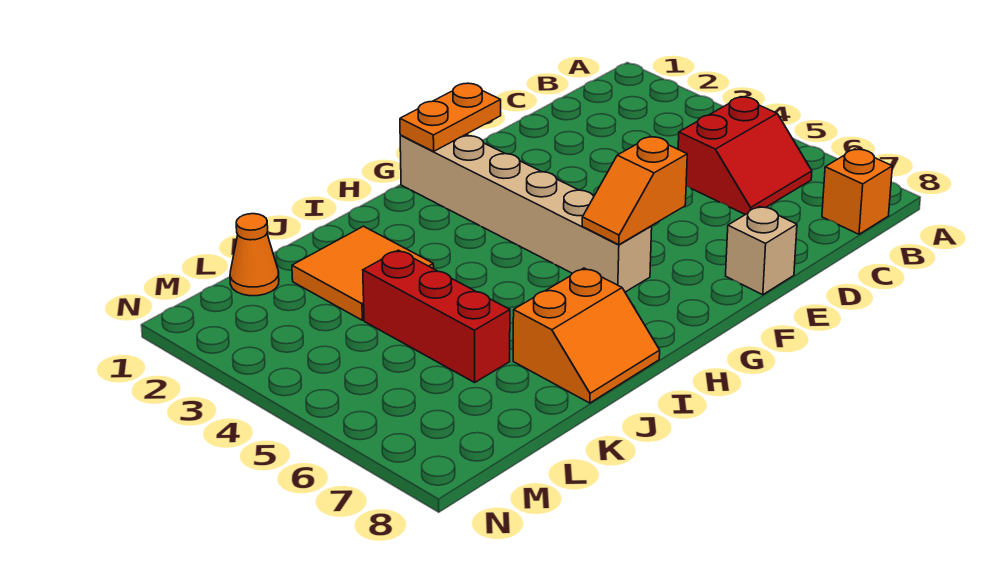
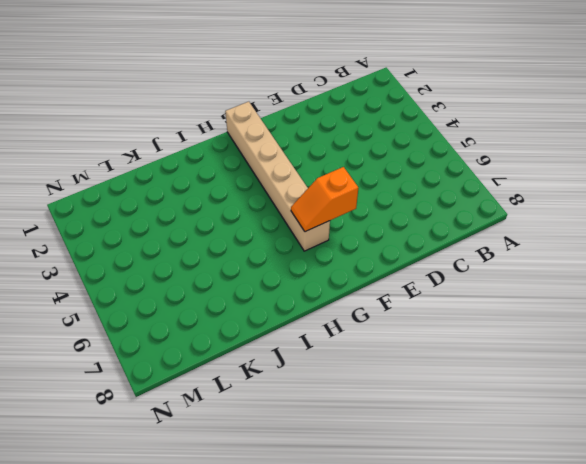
none -> red slope B5:C6 level 1 top 5
none -> orange brick B8 level 1

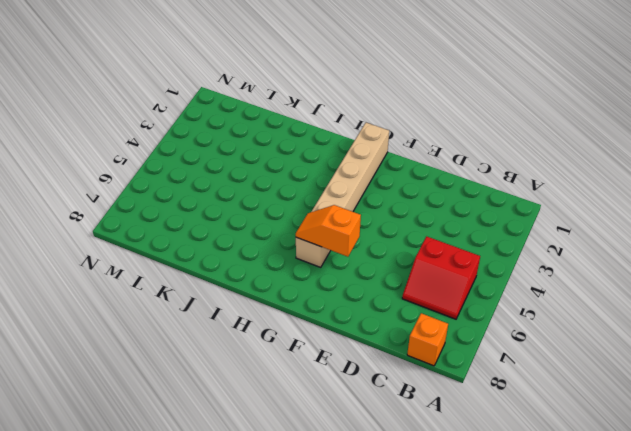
none -> tan brick E8 level 1
none -> orange slope I7:J8 level 1 top 7

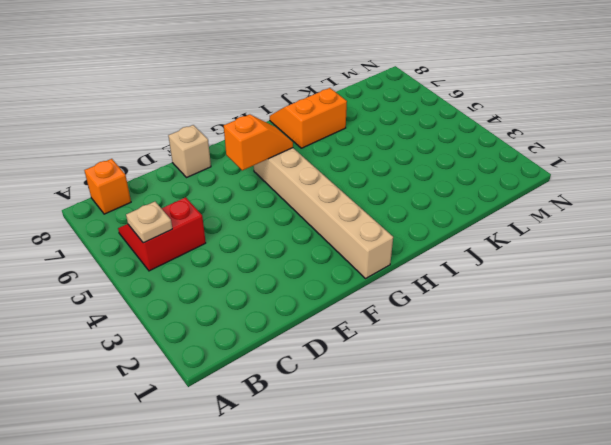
tan plate B5 level 2 -> none
none -> orange tile J2:K3 level 1
none -> red brick K4:K6 level 1

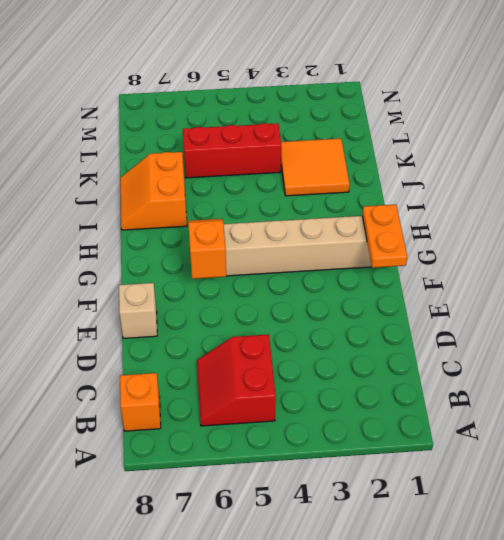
none -> orange cone L1 level 1

